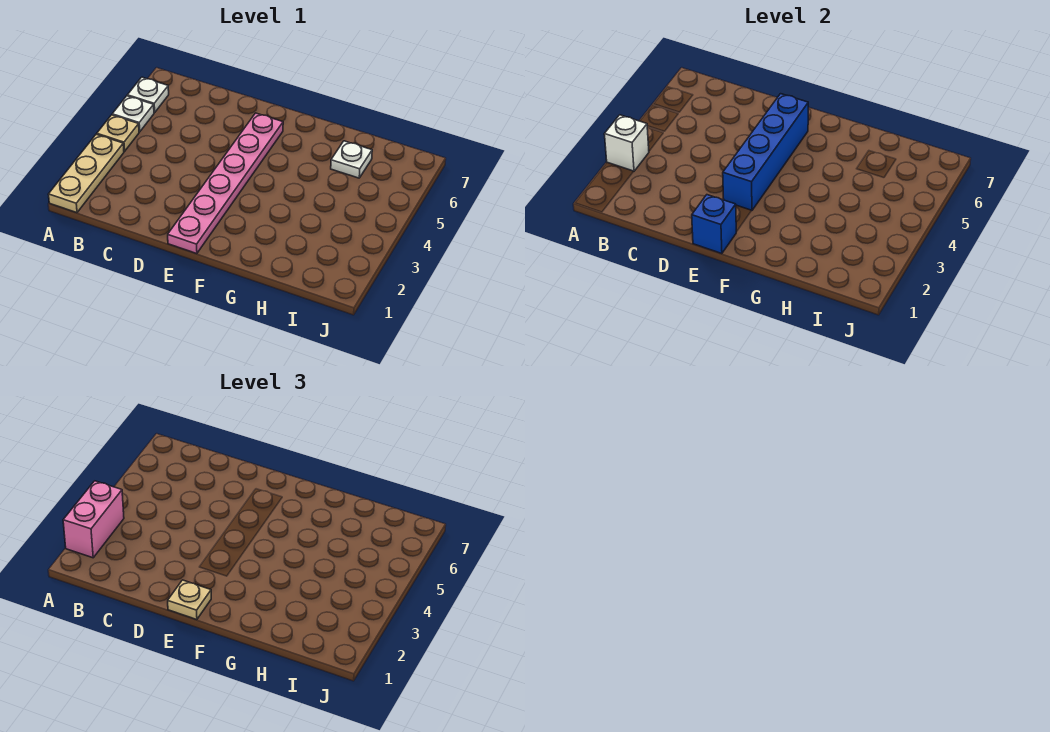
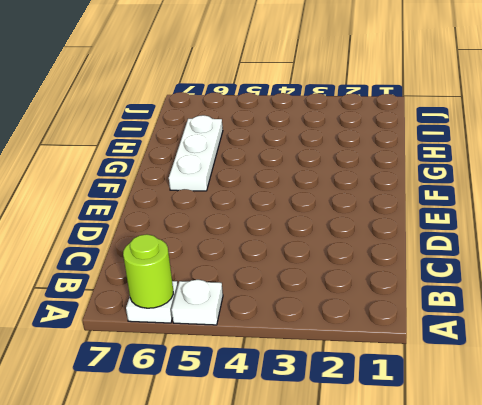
lime round brick A6 level 2 -> none
white plate F6:H6 level 1 -> white plate H6 level 1
none -> tan plate A1:A3 level 1
none -> tan plate A4 level 1

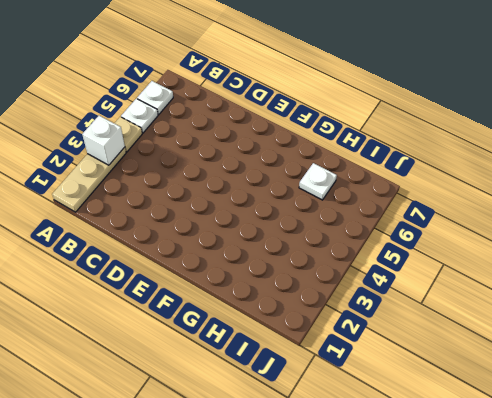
none -> pink plate E1:E6 level 1
none -> blue brick E1 level 2

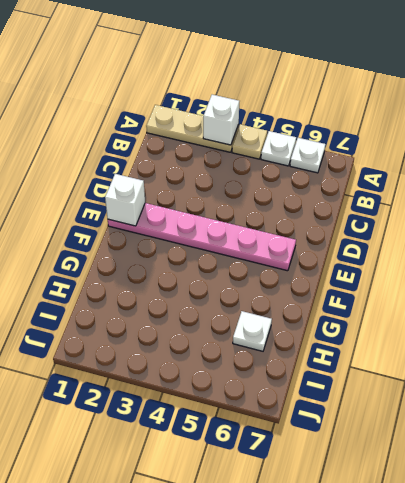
white brick E1 level 2 -> blue brick E1 level 2
none -> blue brick E3:E6 level 2
none -> pink brick A2:A3 level 3

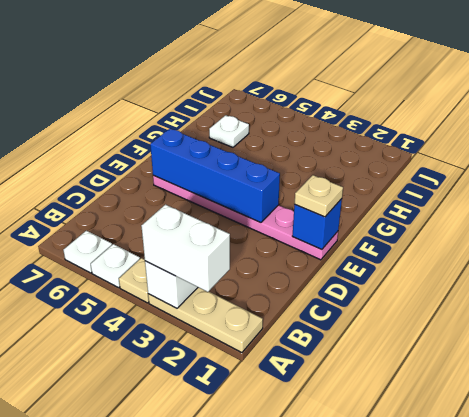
white brick A2:A3 level 3 -> pink brick A2:A3 level 3

